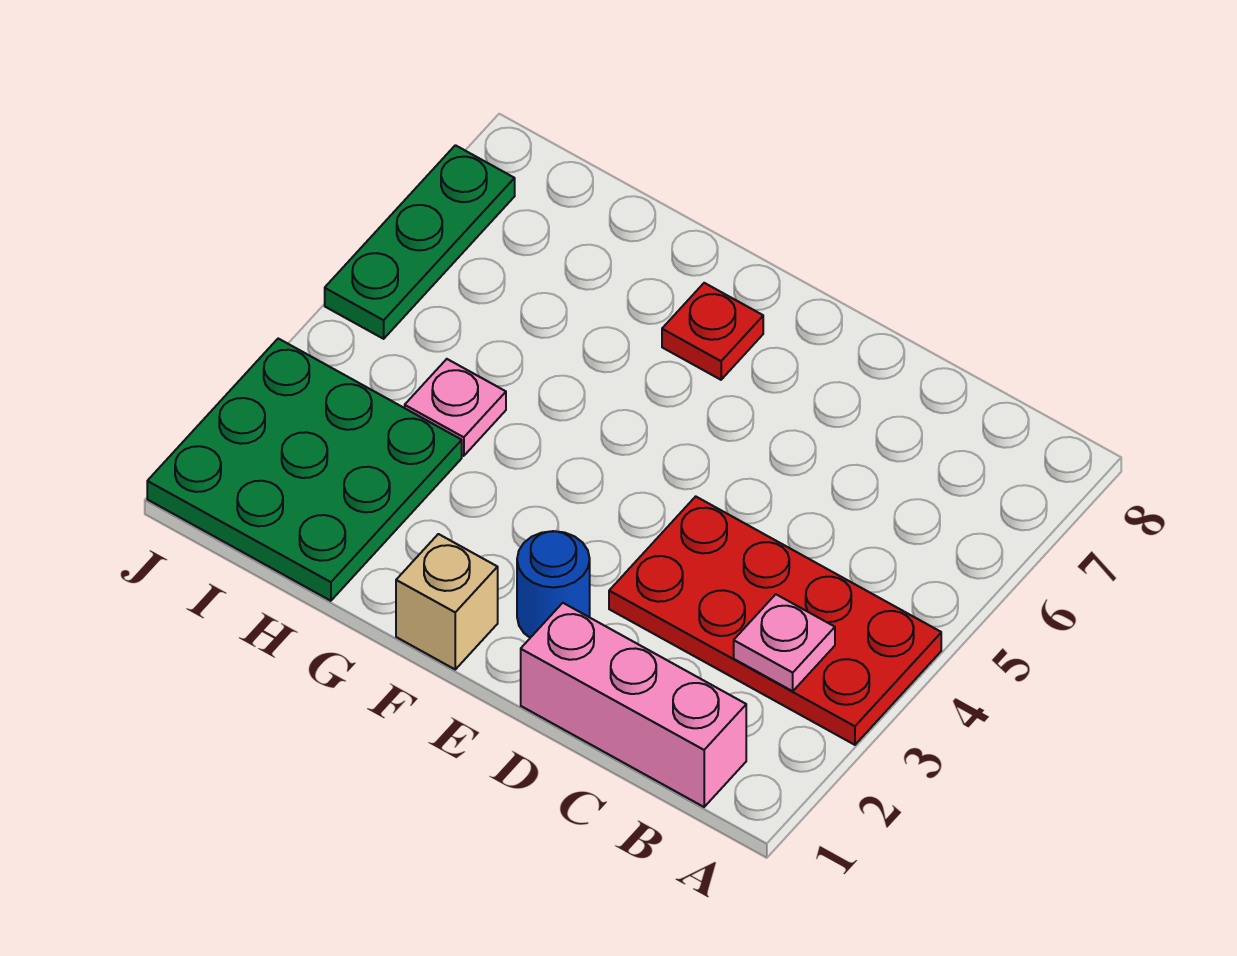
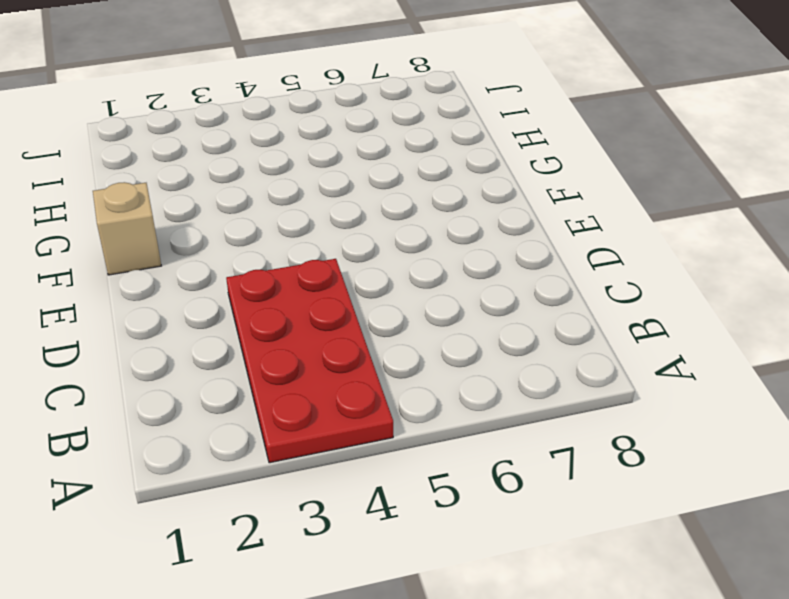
none -> pink brick B1:D1 level 1
none -> blue round brick E2 level 1

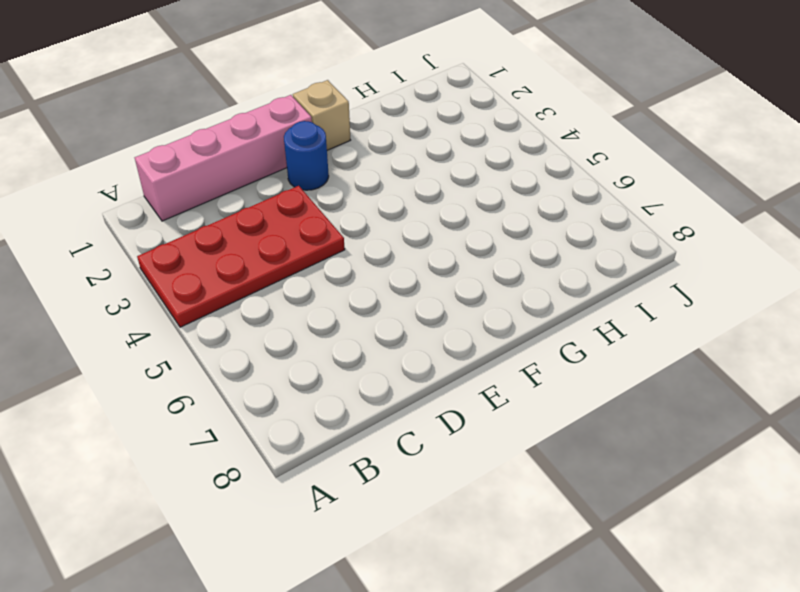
pink brick B1:E1 level 1 -> pink brick B1:D1 level 1
none -> red plate F7 level 1
none -> green plate H1:J3 level 1

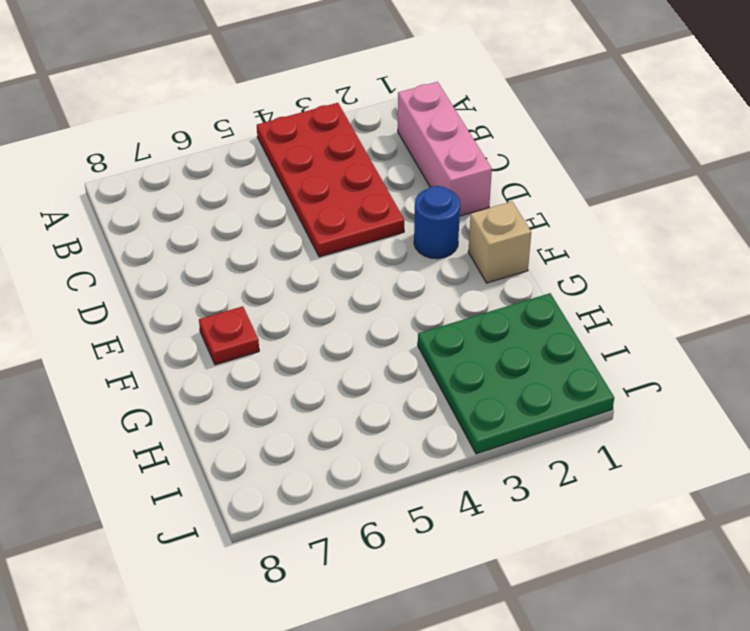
none -> pink plate H4 level 1
none -> green plate J5:J7 level 1

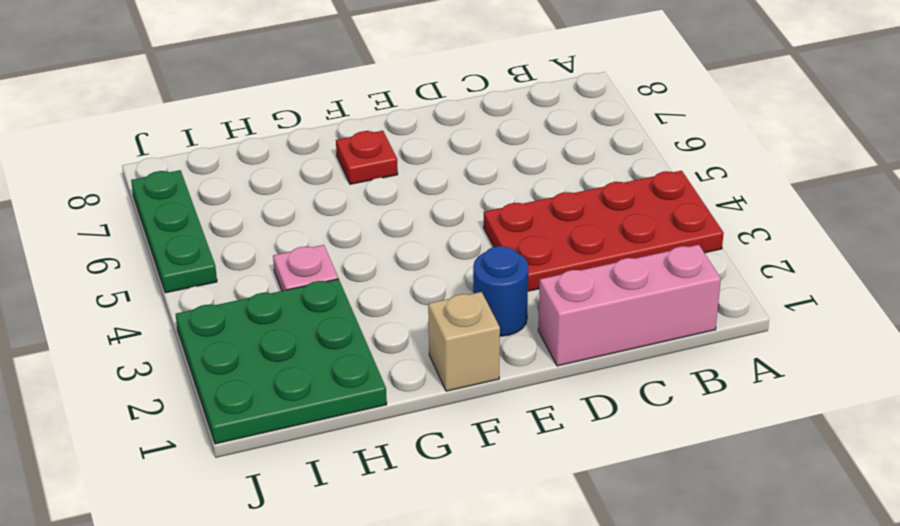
none -> pink plate B3 level 2

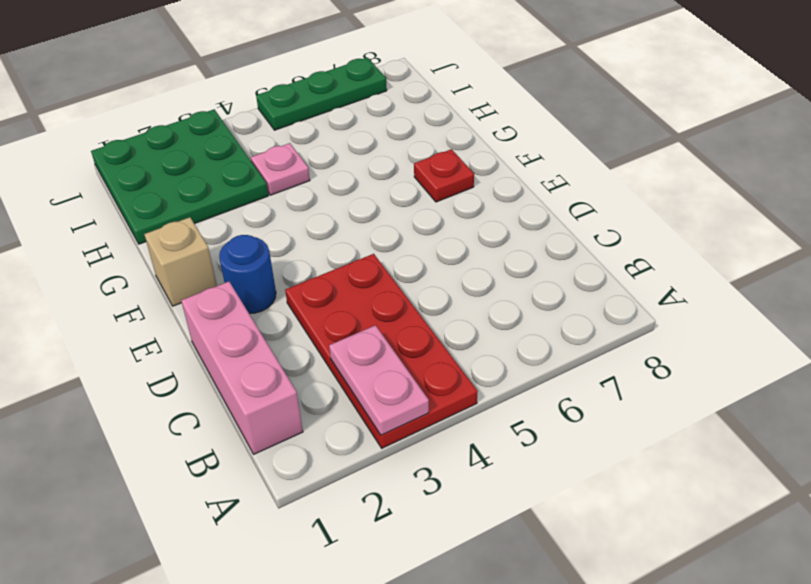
pink plate A3:B3 level 2 -> pink plate B3 level 2

